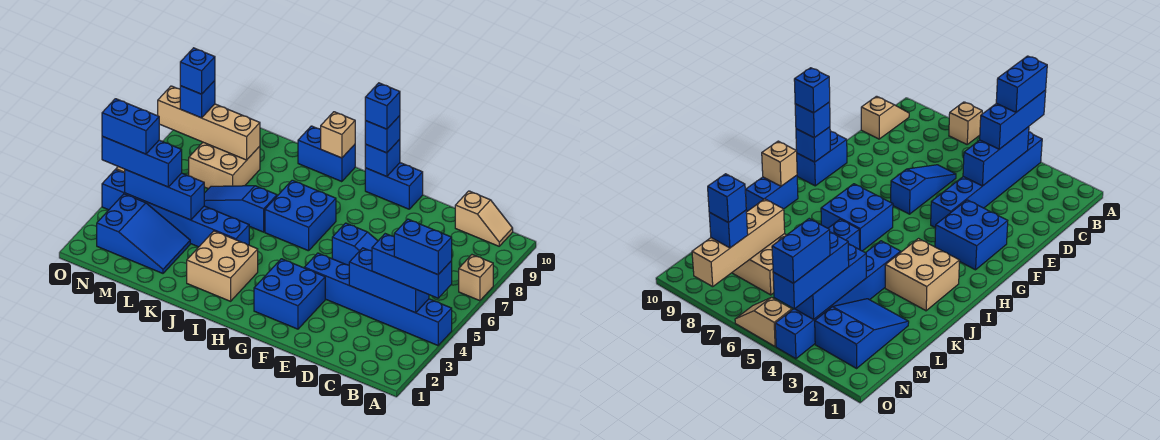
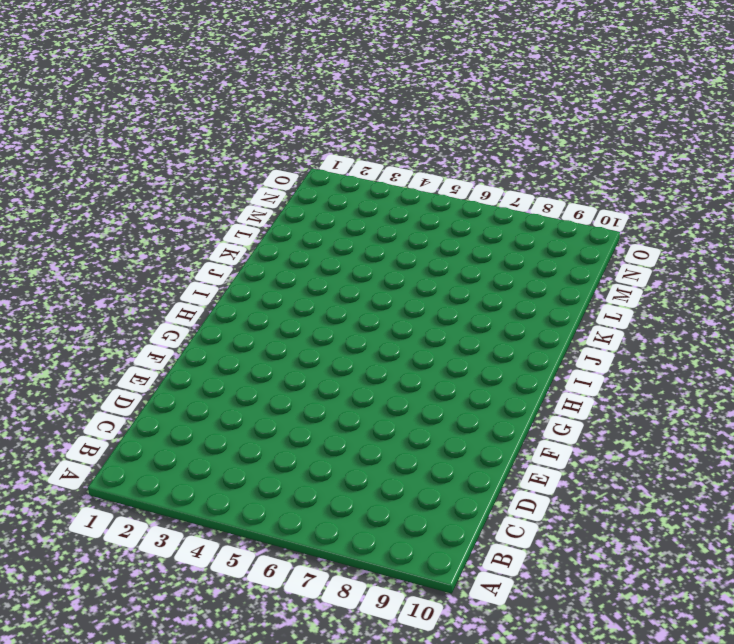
none -> blue brick A4:F4 level 1
none -> tan brick A7 level 1
none -> tan slope B10:C10 level 1 top C

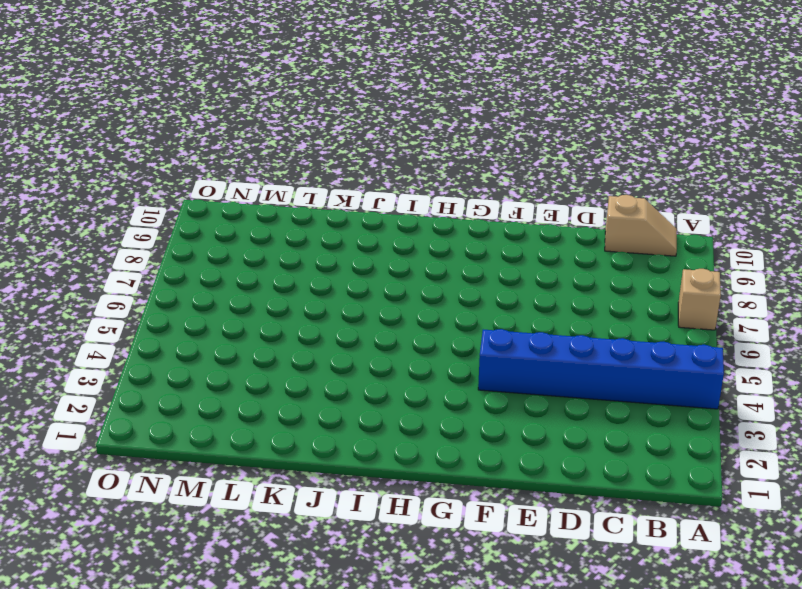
none -> blue slope D6:F6 level 1 top F
none -> blue brick F2:G3 level 1
none -> blue brick F10:G10 level 1

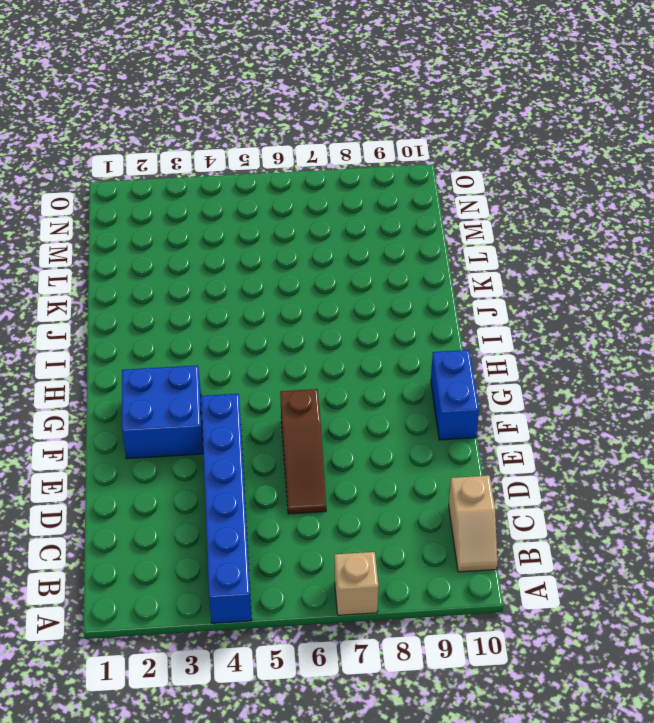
brown slope D6:F6 level 1 top F -> blue slope D6:F6 level 1 top F
none -> blue brick H6:I7 level 1
none -> tan brick I2:J3 level 1
none -> blue brick I10:J10 level 1

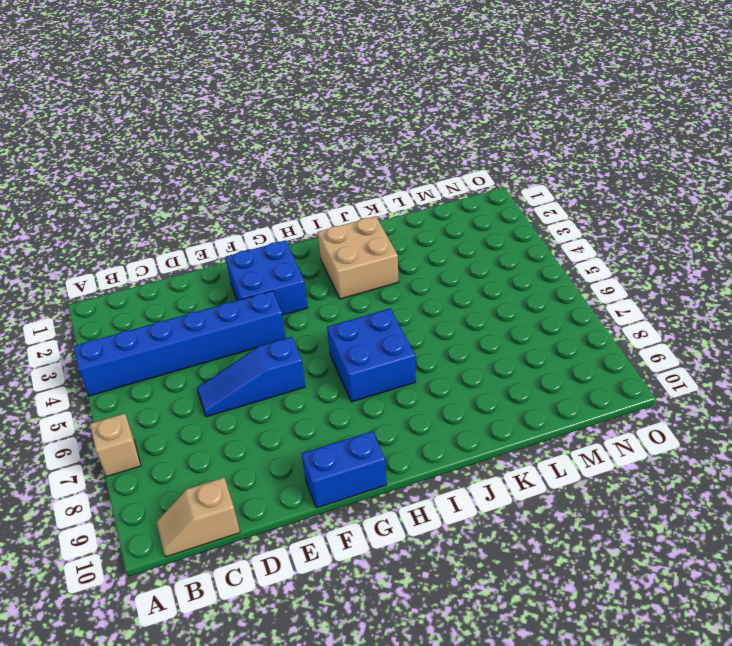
none -> blue brick I10:J10 level 1
none -> blue brick J4:O4 level 1
none -> blue slope J6:L6 level 1 top J

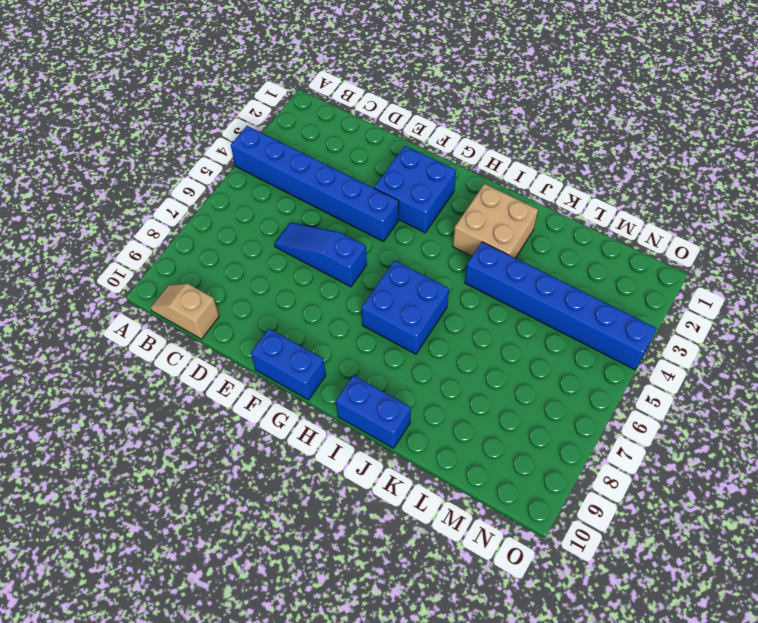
none -> tan brick A7 level 1
none -> blue slope J6:L6 level 1 top J
none -> blue slope L2:N3 level 1 top N

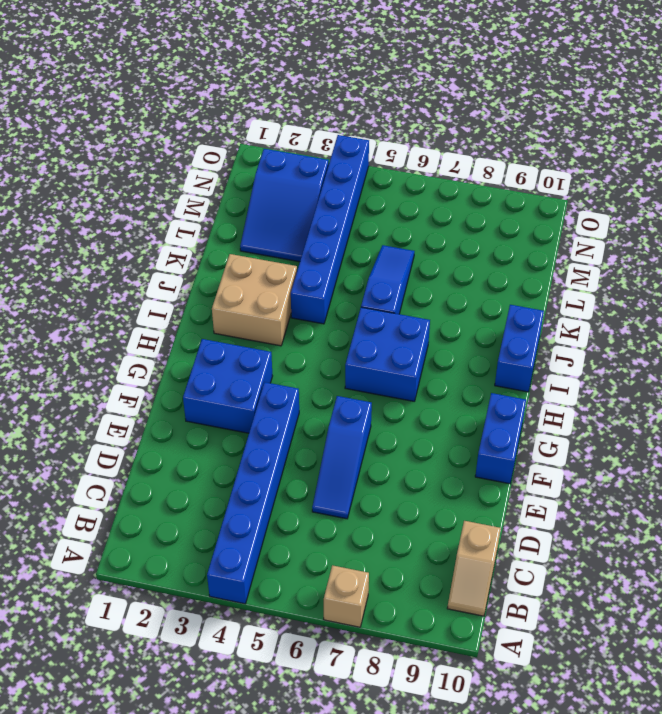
none -> tan brick L7:M8 level 1
none -> tan slope O5:O6 level 1 top 5
none -> blue brick B4:D4 level 2

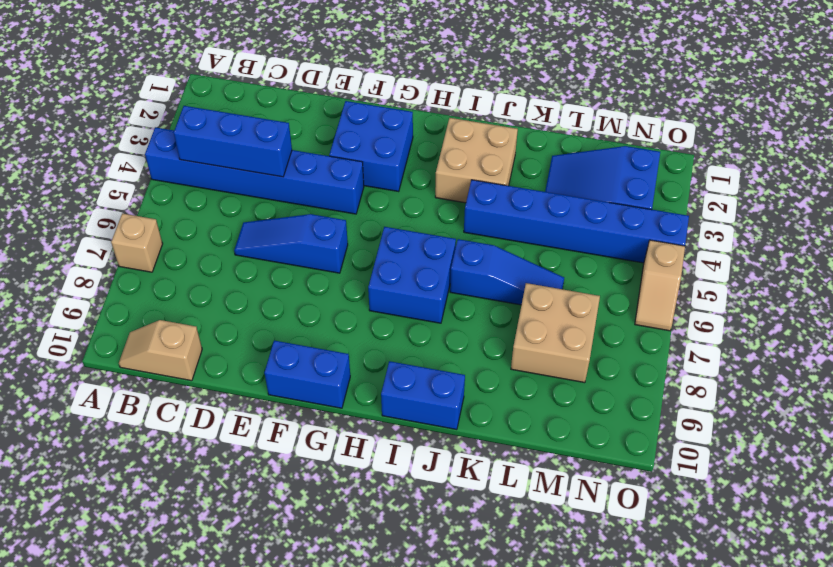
none -> blue brick G10 level 2
none -> tan brick I10 level 2
none -> blue brick L4:N4 level 2

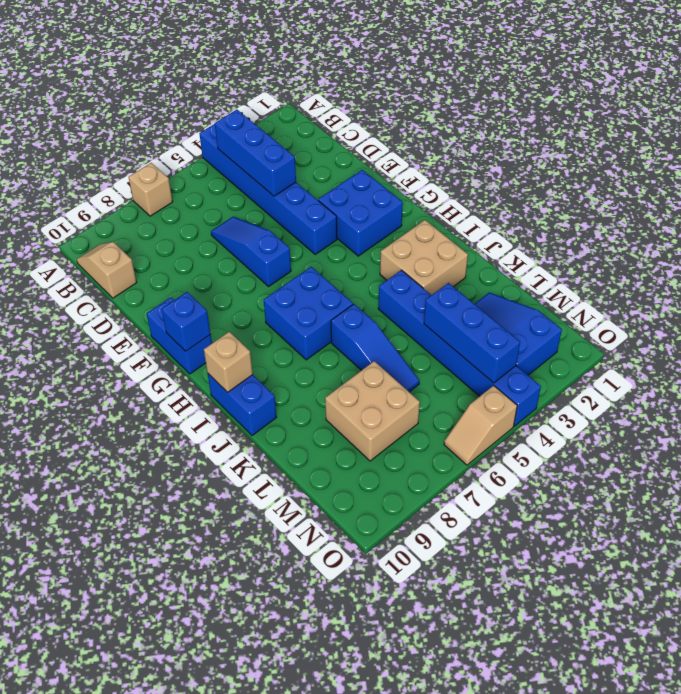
none -> tan brick L8:O8 level 2
none -> blue brick A4:C4 level 3
none -> blue brick G10 level 3

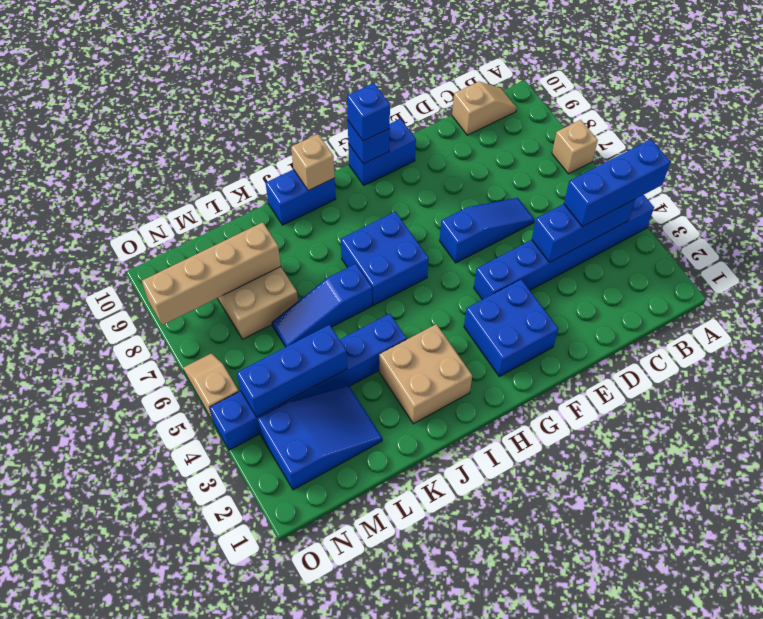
none -> blue brick M4:O4 level 3
none -> blue brick N8 level 3
none -> blue brick A4:B4 level 4

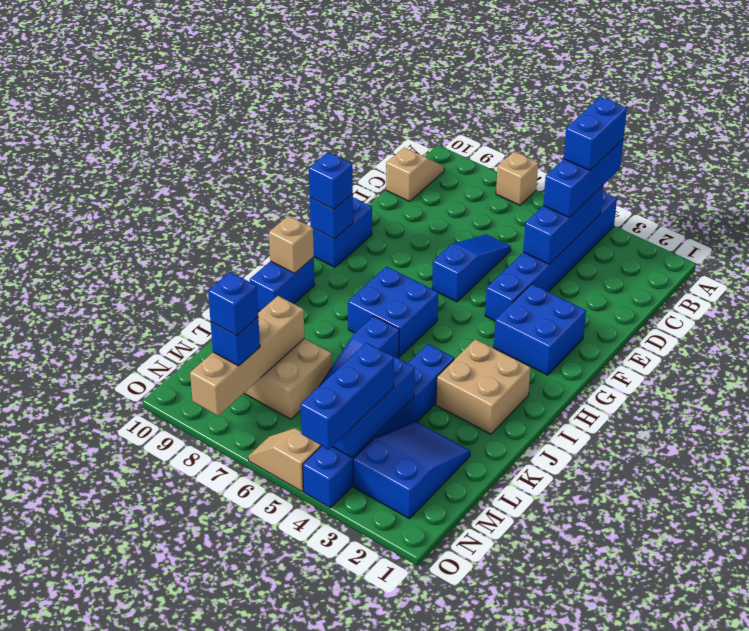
none -> blue brick G10 level 4
none -> blue brick N4:O4 level 4

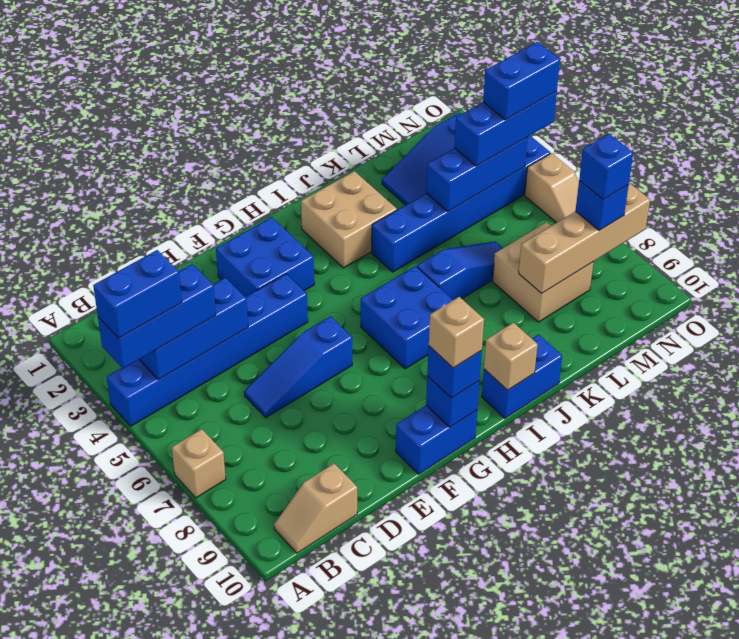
tan brick G10 level 4 -> blue brick G10 level 4

